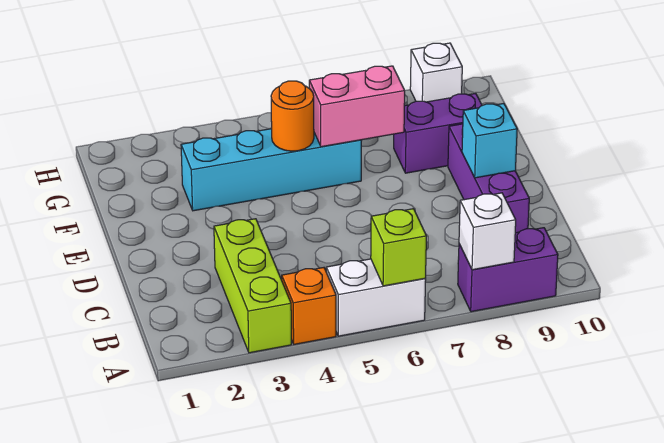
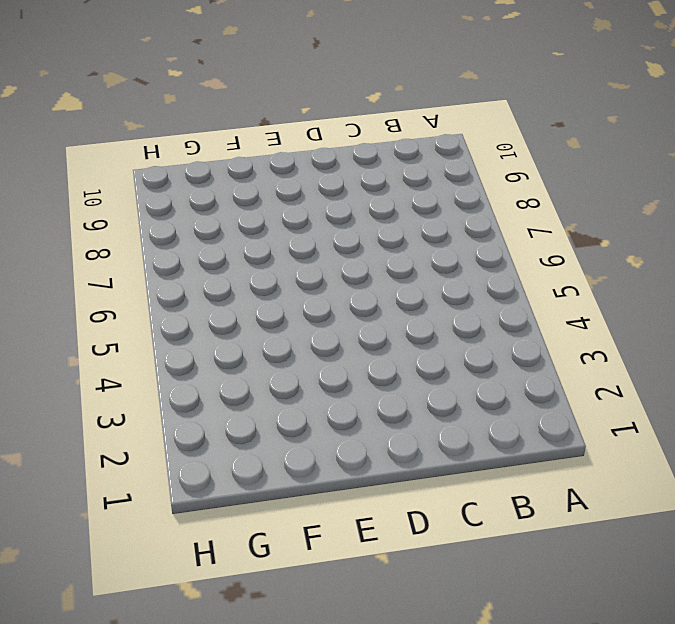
none -> lime brick A3:C3 level 1
none -> orange brick A4 level 1
none -> white brick A5:A6 level 1

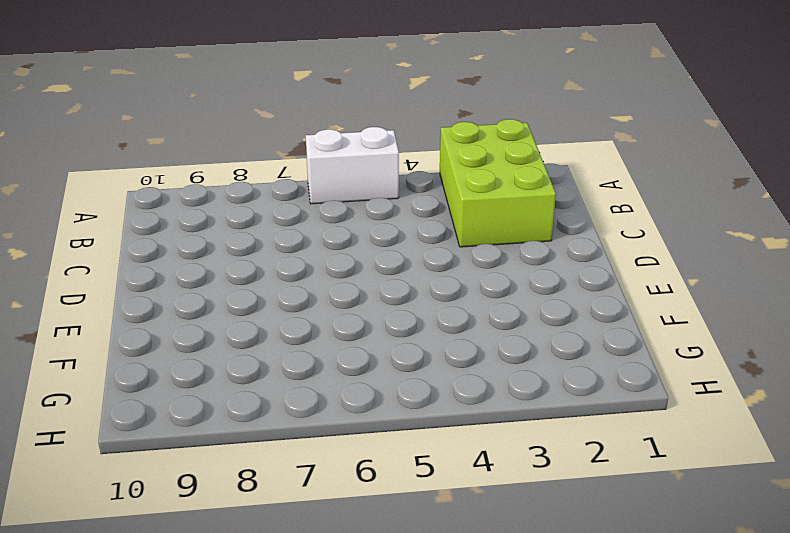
lime brick A2:C3 level 1 -> lime brick A3:C3 level 1
none -> orange brick A4 level 1
none -> purple brick A8:A9 level 1
none -> purple brick C9:E9 level 1

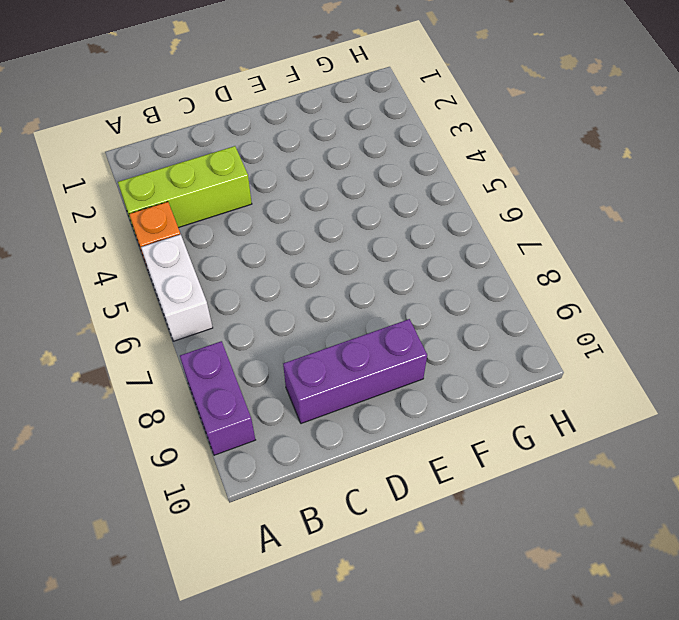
none -> cyan brick F3:F6 level 1
none -> purple brick F8:F9 level 1
none -> white brick H9 level 1

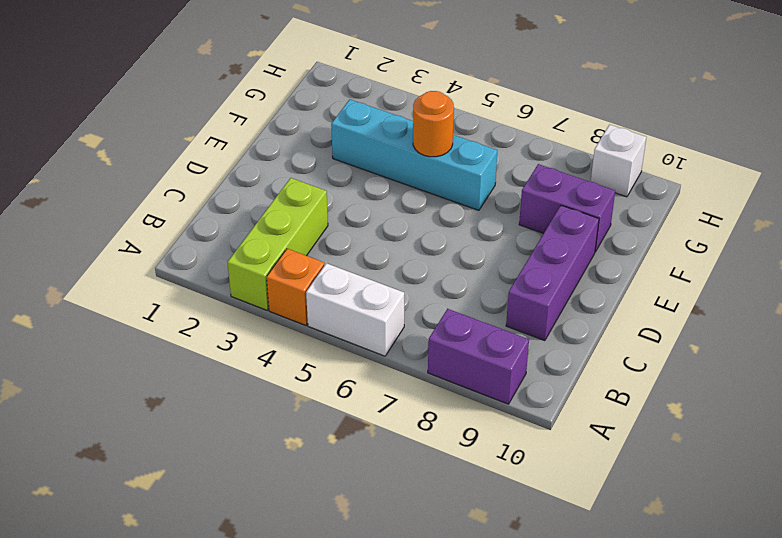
none -> lime brick A6 level 2
none -> white brick A8 level 2
none -> cyan brick D9 level 2

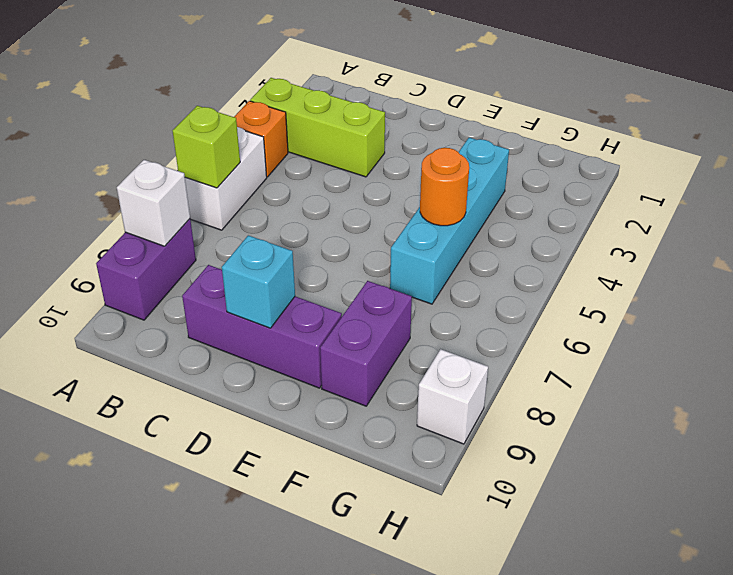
none -> pink brick F6:F7 level 2

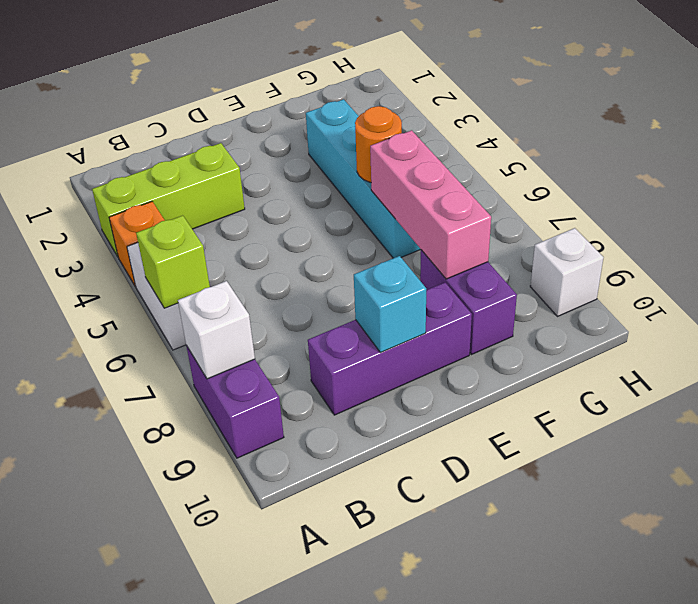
pink brick F6:F8 level 2 -> pink brick F6:F7 level 2

